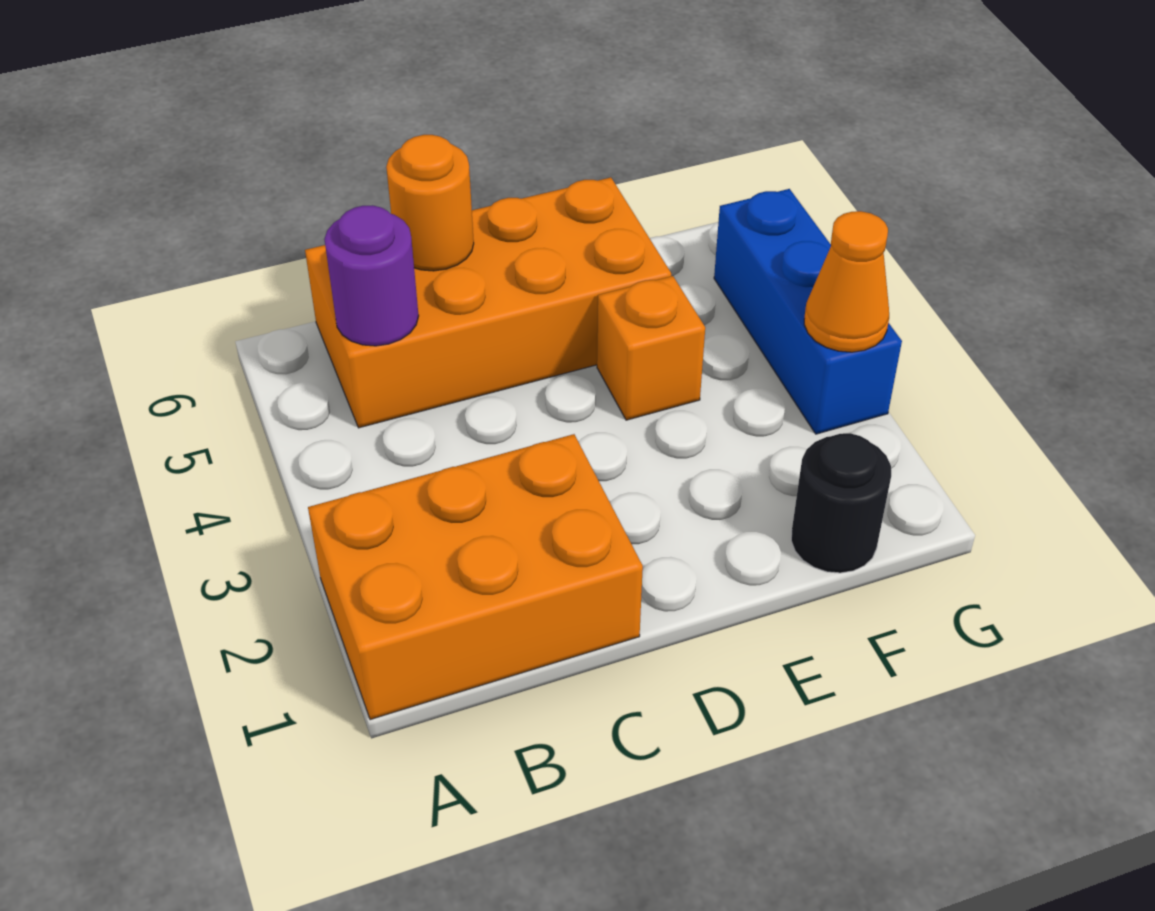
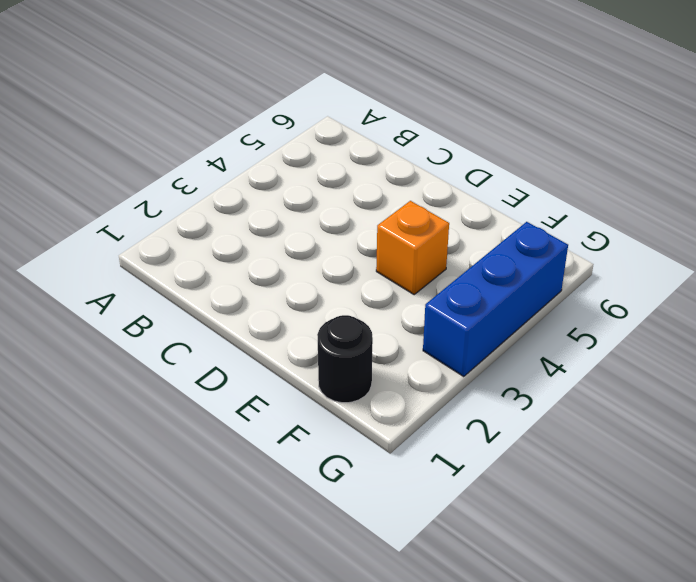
none -> orange brick A1:C2 level 1
none -> orange brick B5:E6 level 1

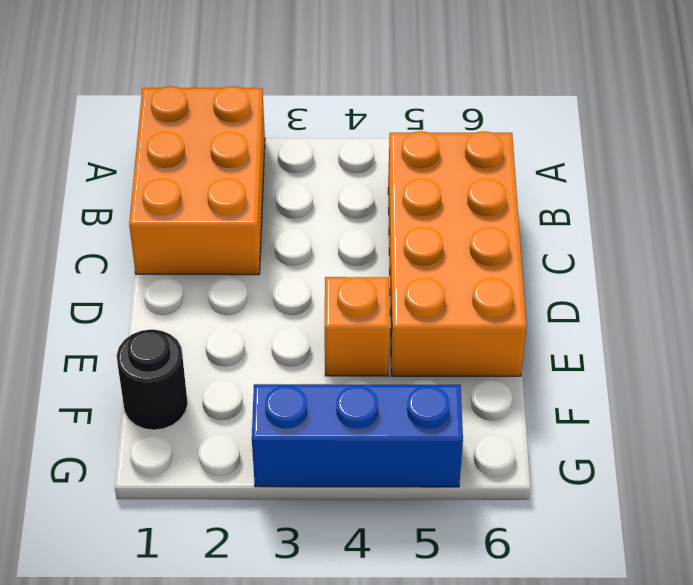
none -> purple round brick B5 level 2
none -> orange round brick C6 level 2

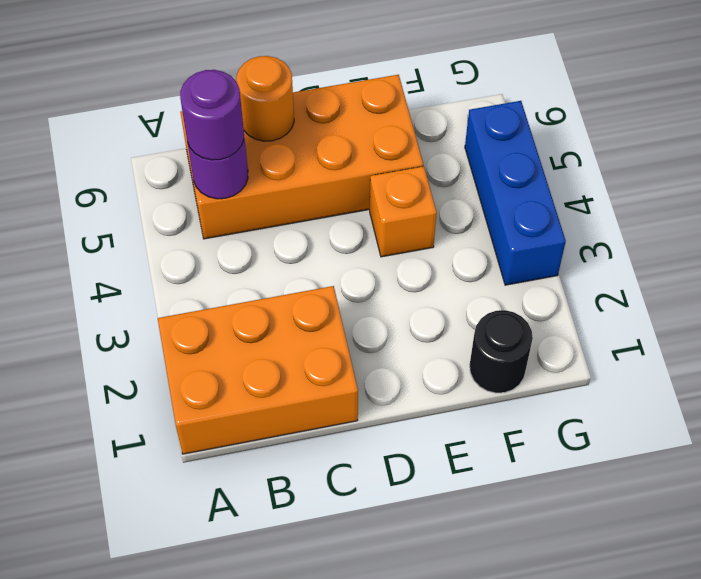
purple round brick B5 level 3 -> none
none -> orange cone G3 level 2

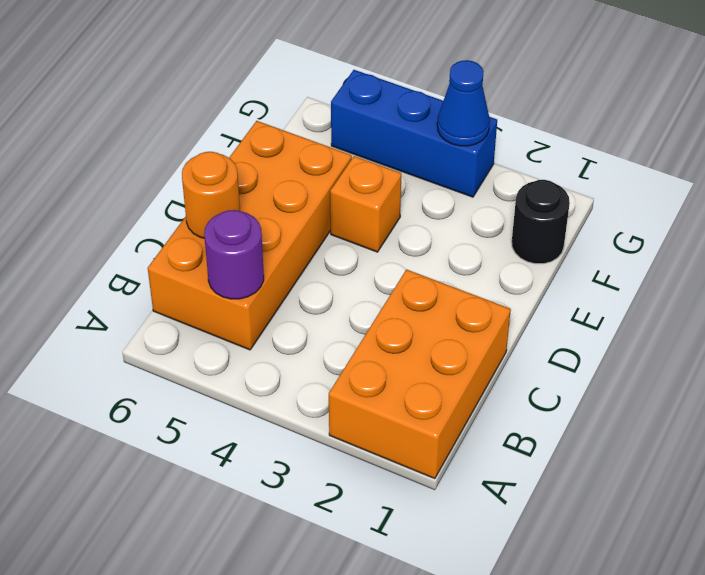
blue cone G3 level 2 -> orange cone G3 level 2

